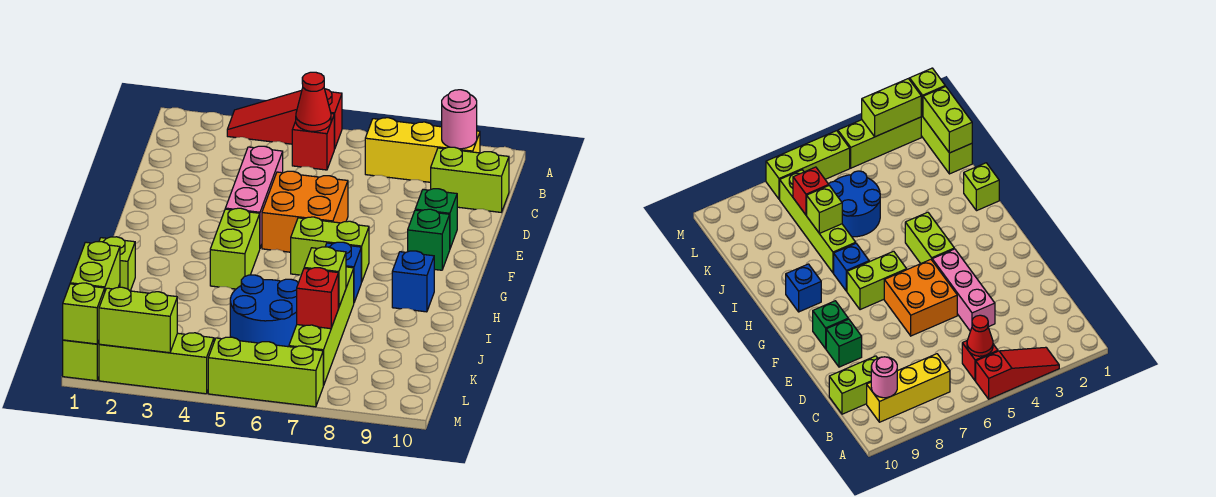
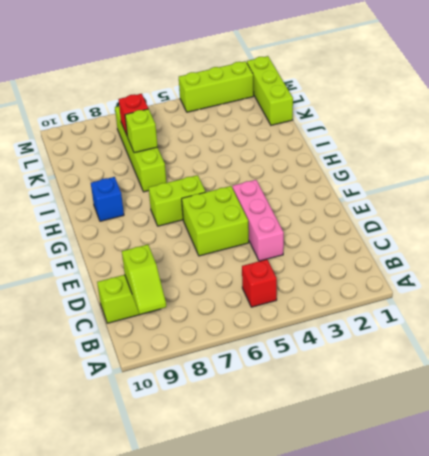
lime slope B9:C9 level 2 top C -> pink round brick B9 level 2
lime brick E5:F6 level 1 -> orange brick E5:F6 level 1
none -> red slope A3:A5 level 1 top 5
none -> yellow brick B7:B9 level 1
none -> green brick E9 level 1

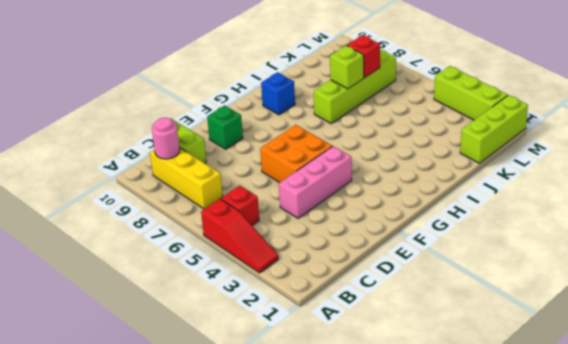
none -> green brick F9 level 1
none -> lime brick G4:H4 level 1
none -> lime brick G6:G7 level 1

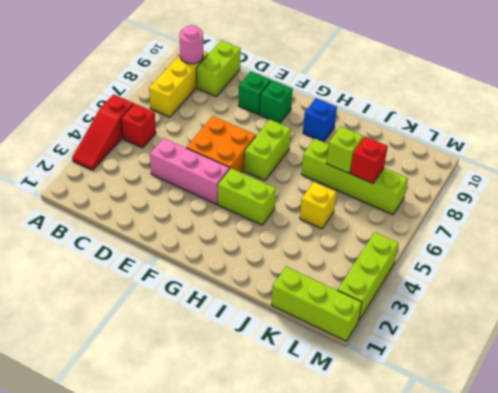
yellow brick J5 level 1 -> blue round brick J5:K6 level 1
none -> blue brick H7 level 1
none -> lime brick I1 level 1
none -> lime brick M5:M7 level 1

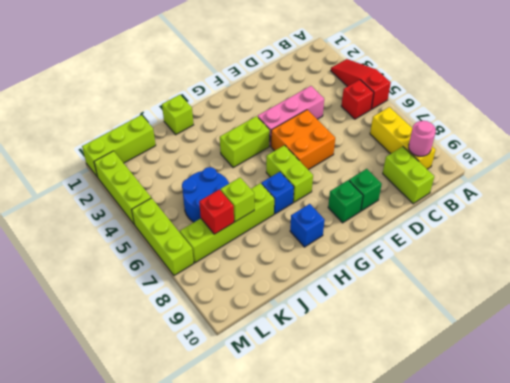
none -> red cone B5 level 2
none -> lime brick K1:L1 level 2
none -> lime brick M1 level 2

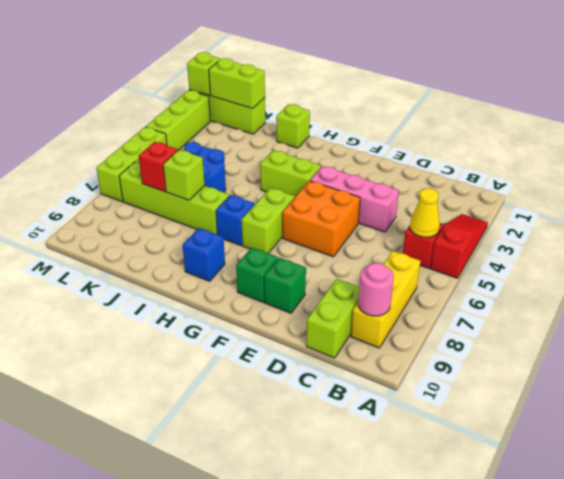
yellow cone B5 level 2 -> red cone B5 level 2
none -> lime brick M2:M3 level 2

